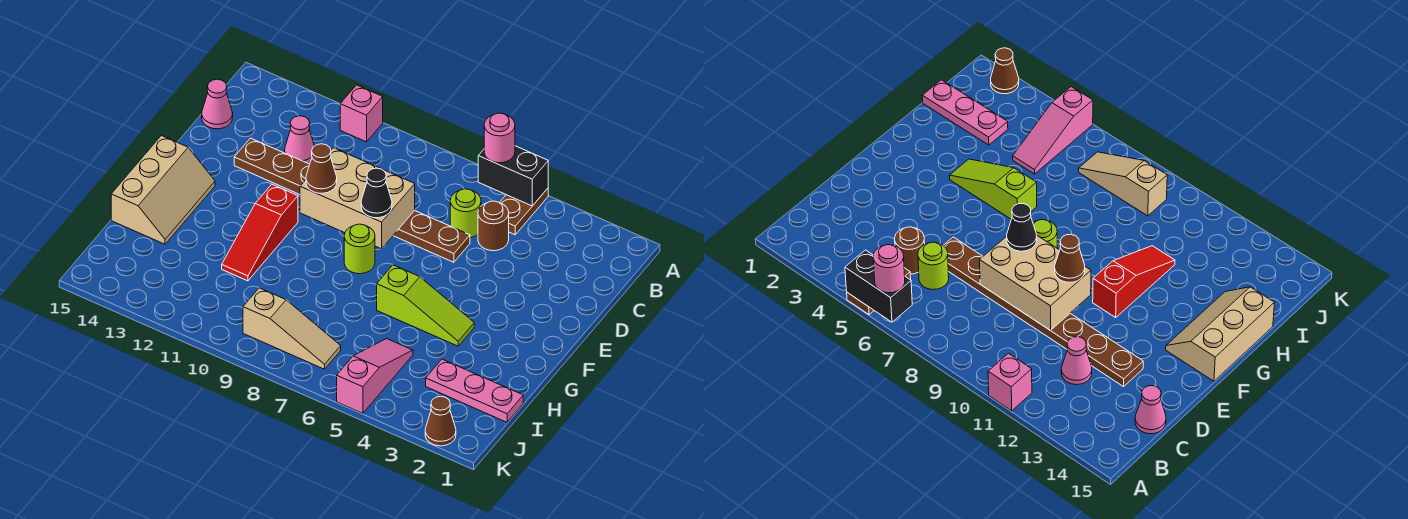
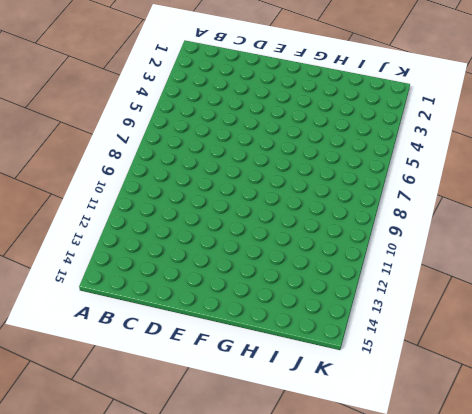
none -> brown plate A5:B5 level 1
none -> pink brick A11 level 1
none -> brown round brick C5 level 1

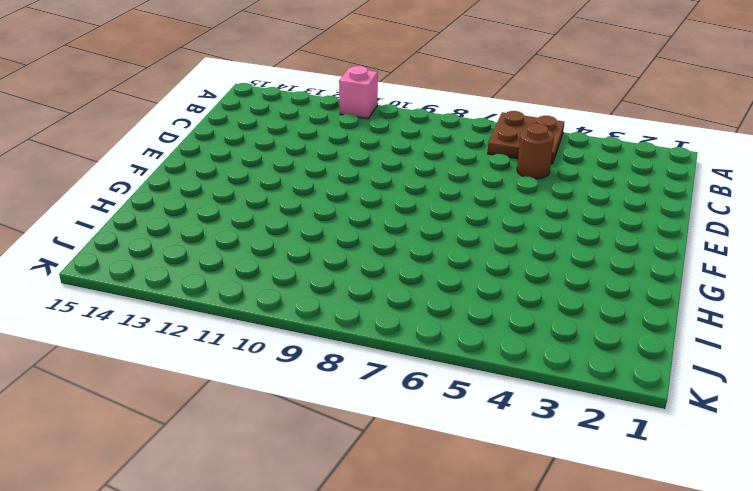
brown plate A5:B6 level 1 -> brown plate A5:B5 level 1
none -> lime round brick C6 level 1
none -> pink cone C12 level 1
none -> pink cone C15 level 1

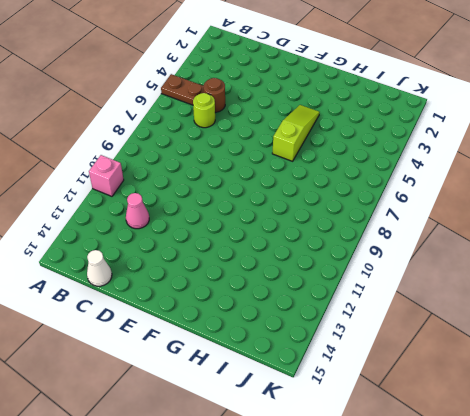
white cone C15 level 1 -> pink cone C15 level 1
none -> brown plate D6:D13 level 1
none -> lime round brick F8 level 1
none -> red slope F11:H11 level 1 top F

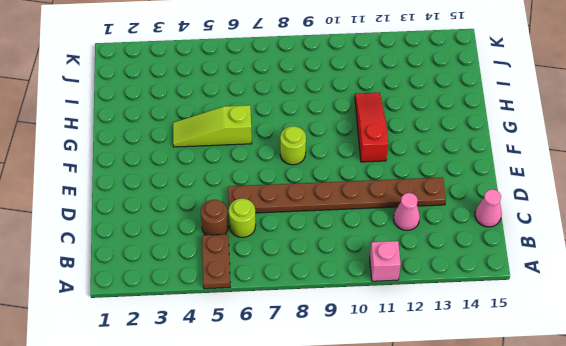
none -> tan slope F14:H15 level 1 top 15
none -> pink plate I1:I3 level 1
none -> pink slope I5:K5 level 1 top K

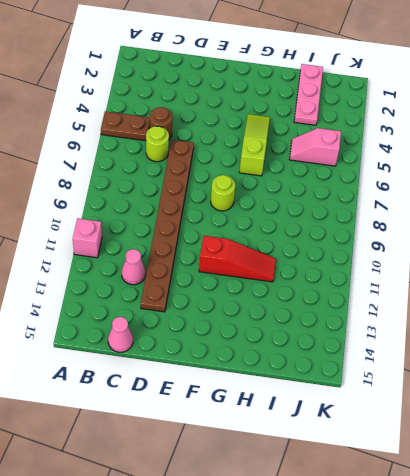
pink slope I5:J5 level 1 top J -> pink slope I5:K5 level 1 top K
none -> tan slope F14:H15 level 1 top 15
none -> tan slope J7:J9 level 1 top 9
none -> brown cone K2 level 1

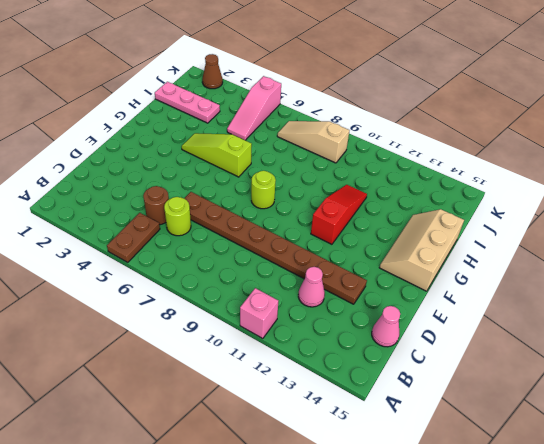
none -> black brick A5:A6 level 2
none -> tan brick D8:E10 level 2
none -> pink round brick A6 level 3

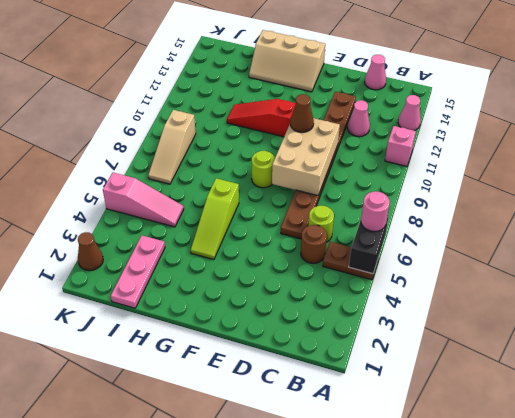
pink cone A13 level 1 -> none
none -> black cone E8 level 3

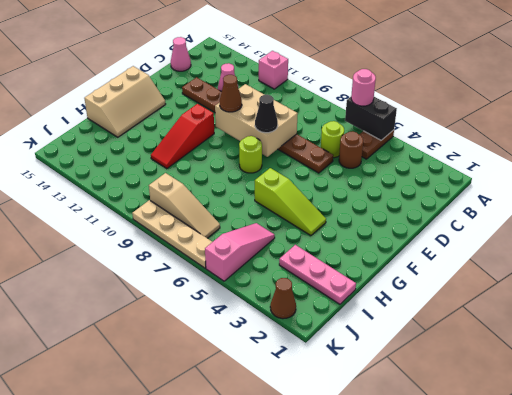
tan plate K6:K9 level 1 -> none

